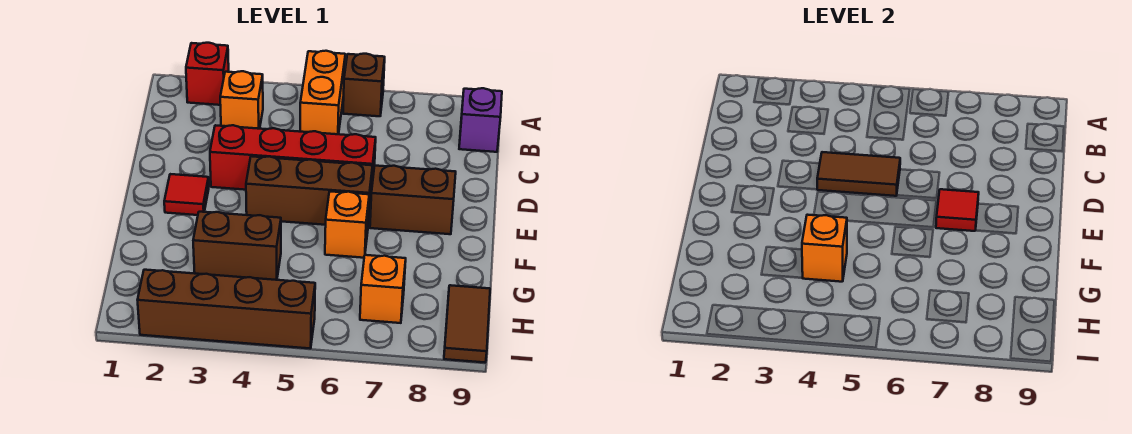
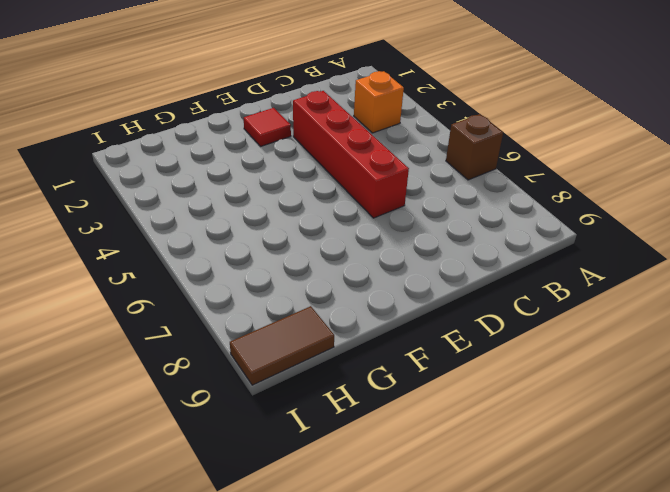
none -> red brick A2 level 1
none -> orange brick A5:B5 level 1
none -> purple brick B9 level 1

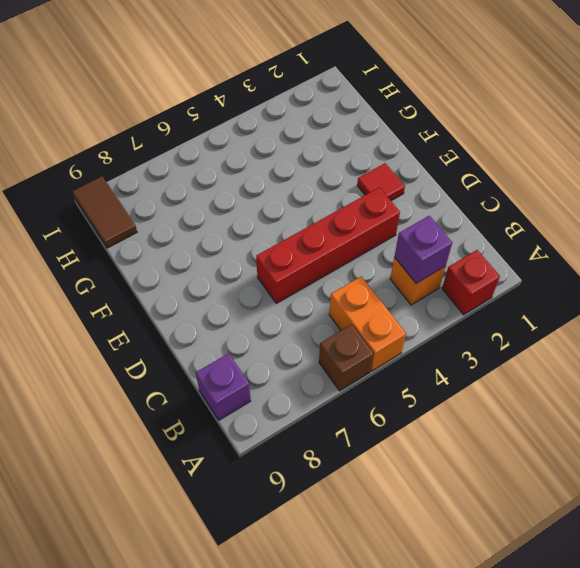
purple brick B3 level 2 -> none
none -> brown brick E4:E6 level 1
none -> brown brick E7:E8 level 1
none -> orange brick F6 level 1

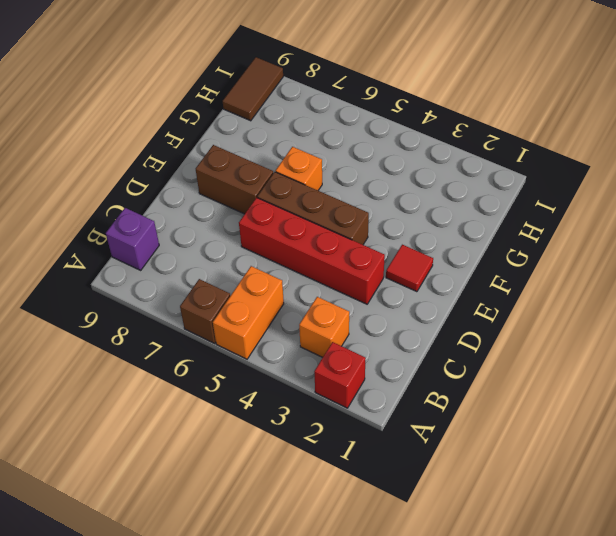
none -> brown brick G3:G4 level 1
none -> orange brick H7 level 1
none -> brown brick I2:I5 level 1

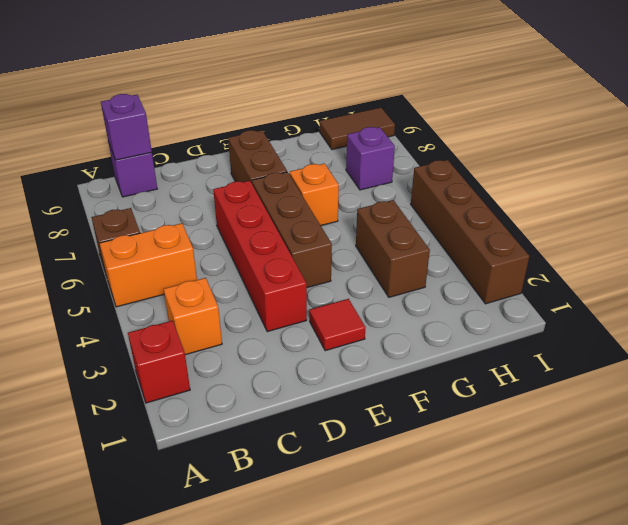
purple brick B9 level 2 -> none
purple brick H7 level 1 -> orange brick H7 level 1
none -> brown tile D4:D5 level 2
none -> red tile E7 level 2
none -> orange brick G4 level 2

